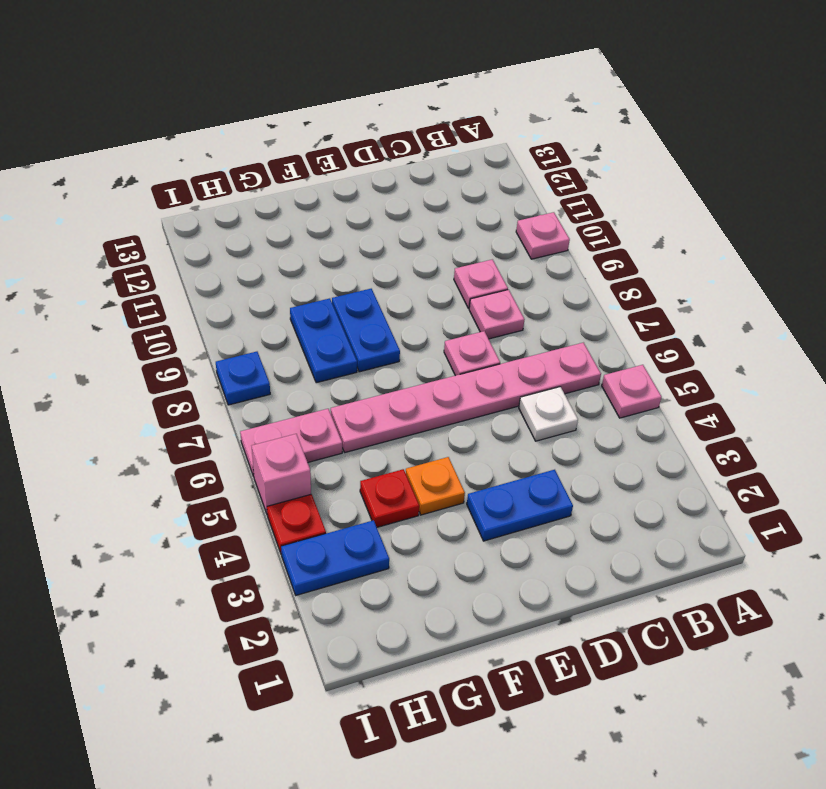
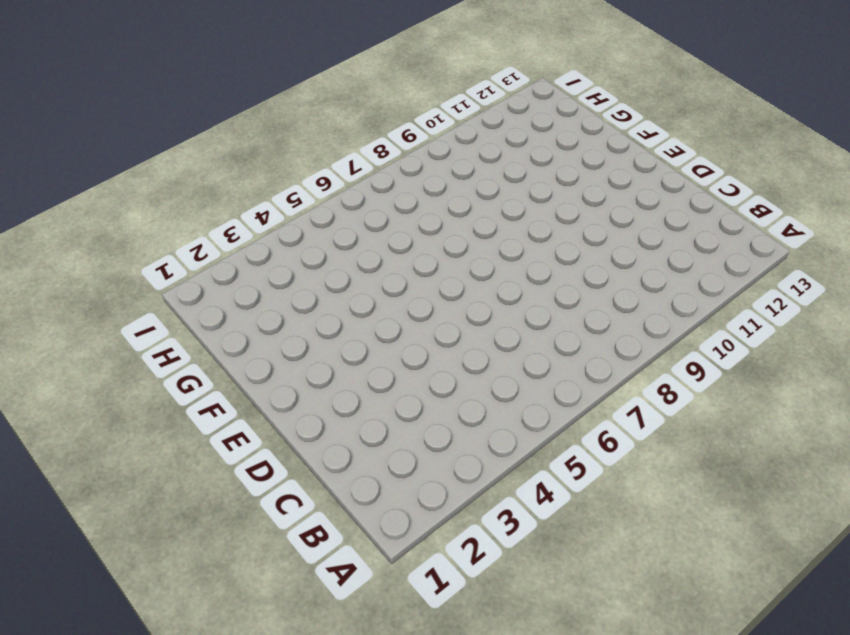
none -> pink plate A5 level 1
none -> pink plate A10 level 1
none -> pink plate B6:G6 level 1

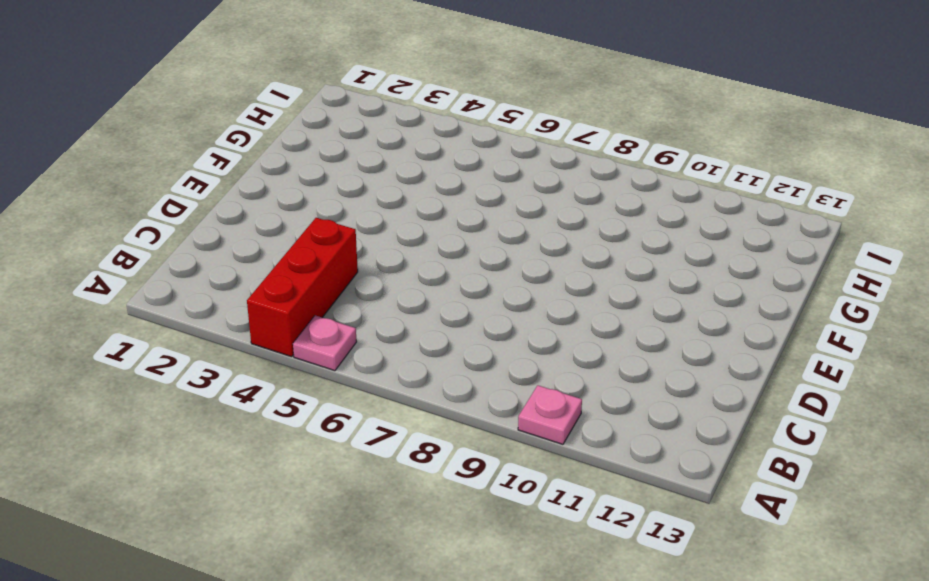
red brick A4:C4 level 1 -> none
none -> pink plate B6:G6 level 1
none -> white plate C5 level 1
none -> pink plate C8 level 1

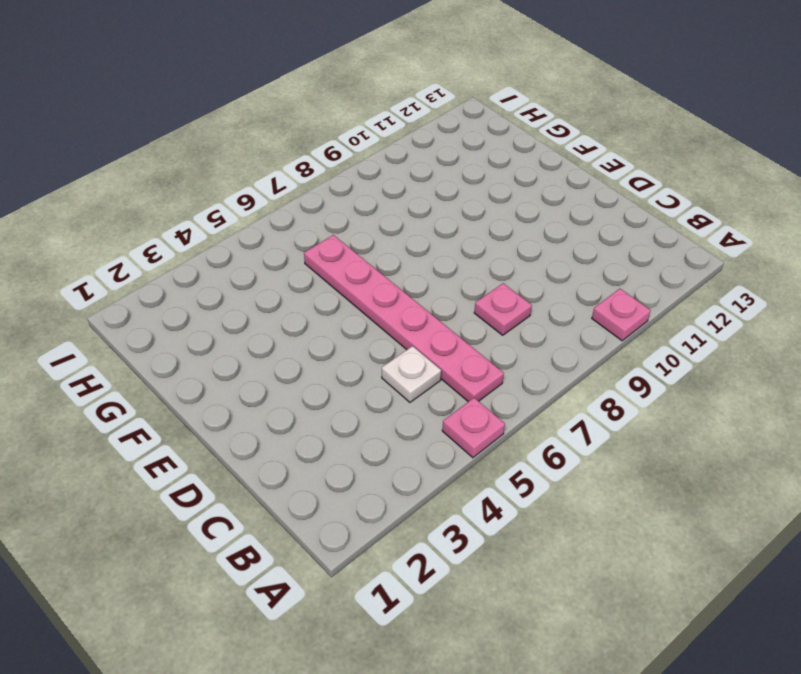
none -> pink plate C9 level 1
none -> blue plate D3:E3 level 1
none -> pink plate D7 level 1

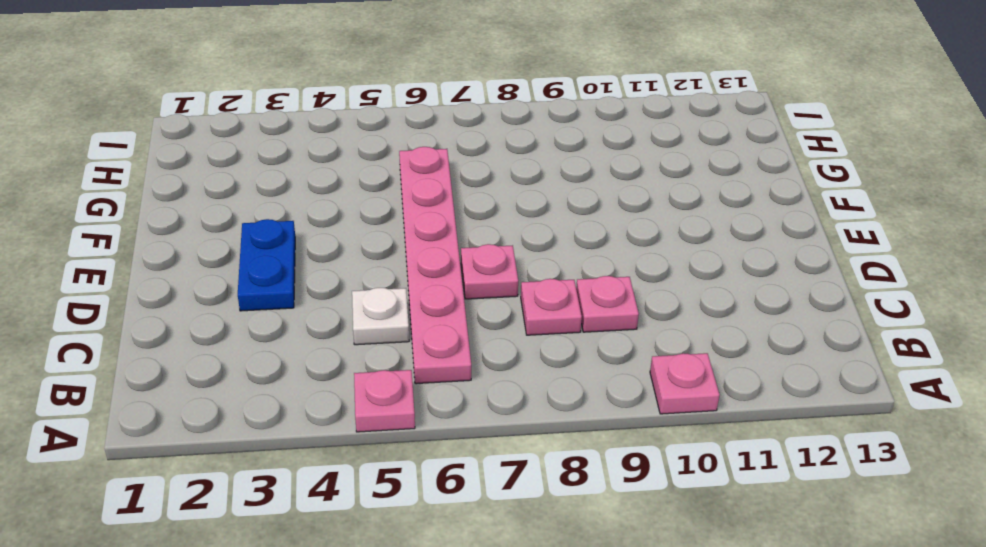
none -> orange plate F4 level 1
none -> blue plate F8:F9 level 1
none -> red plate G4 level 1

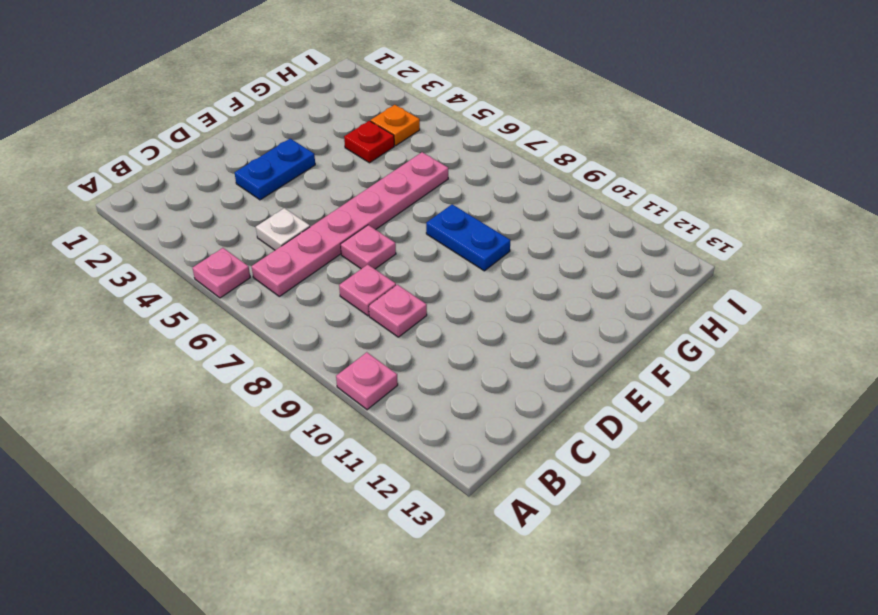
orange plate H4 level 1 -> orange plate F4 level 1
none -> blue plate G8:G9 level 1
none -> blue plate H3:I3 level 1
none -> pink plate H6:I6 level 1

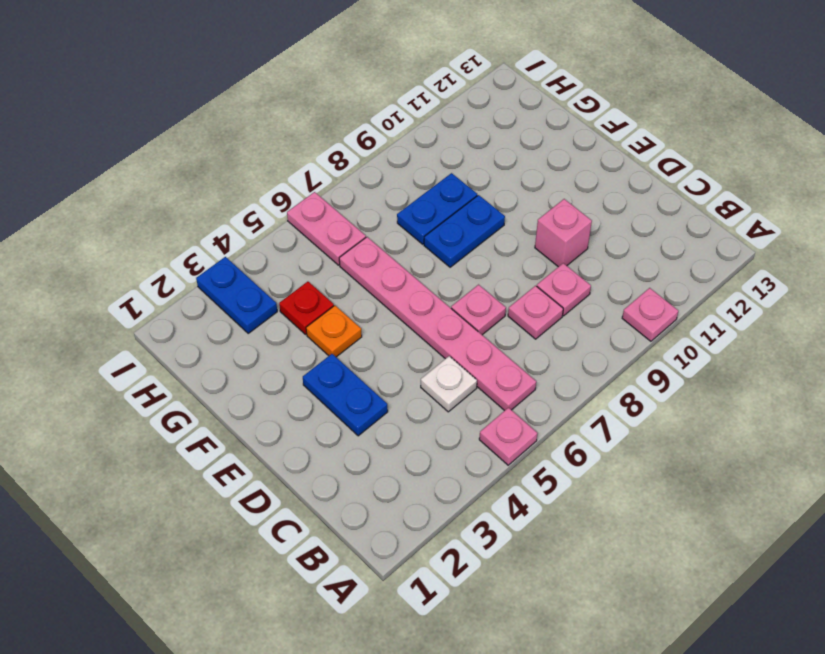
pink brick D10 level 1 -> pink brick I5 level 1
none -> red plate I4 level 1
none -> blue plate I8 level 1

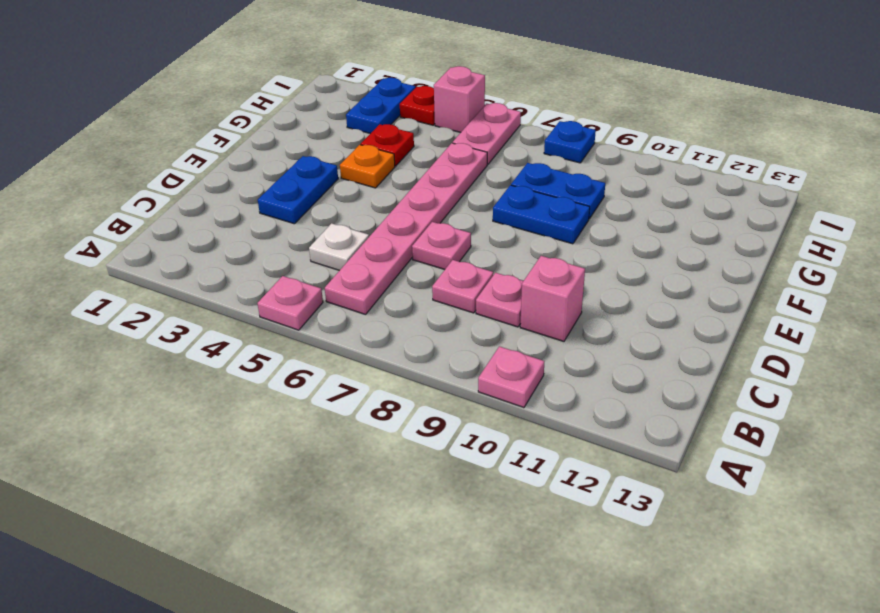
pink brick C10 level 1 -> none

